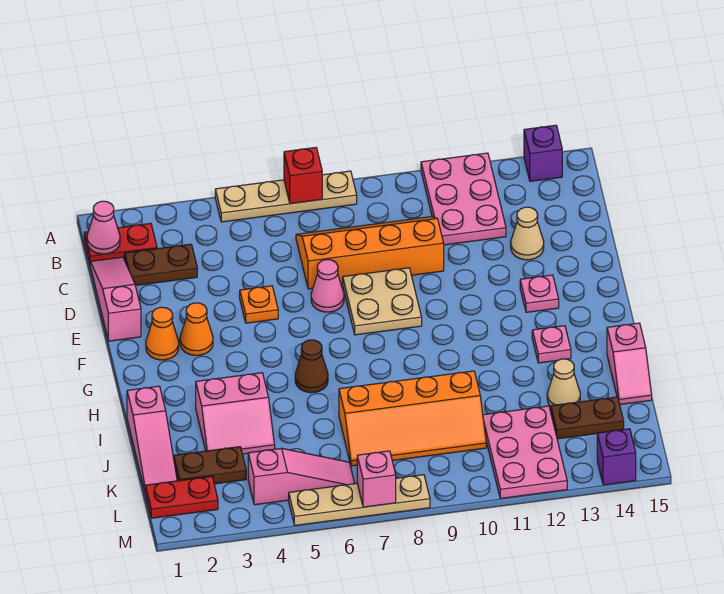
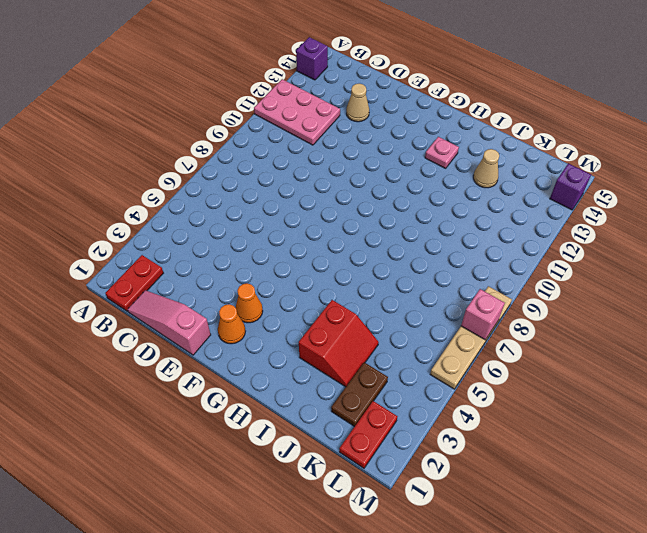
red slope I3:J4 level 1 top I -> pink slope I3:J4 level 1 top I
none -> tan plate A5:A8 level 1
none -> brown plate C2:C3 level 1
none -> orange slope C7:D10 level 1 top D
none -> orange plate E5 level 1

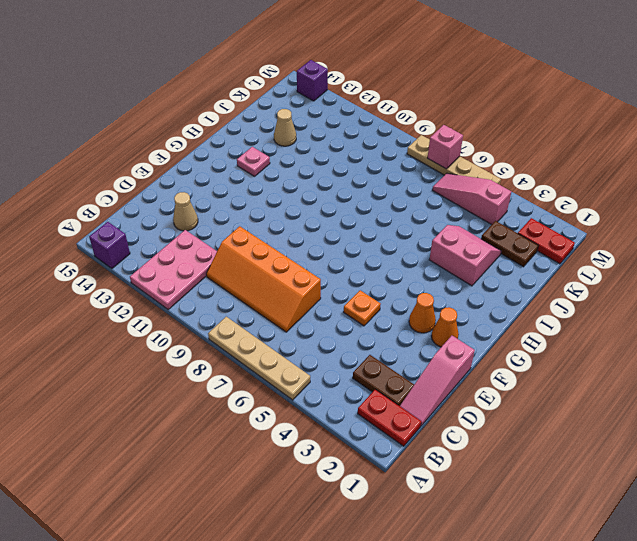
none -> pink cone E7 level 1
none -> tan plate E8:F9 level 1
none -> pink plate F13 level 1
none -> brown cone H6 level 1

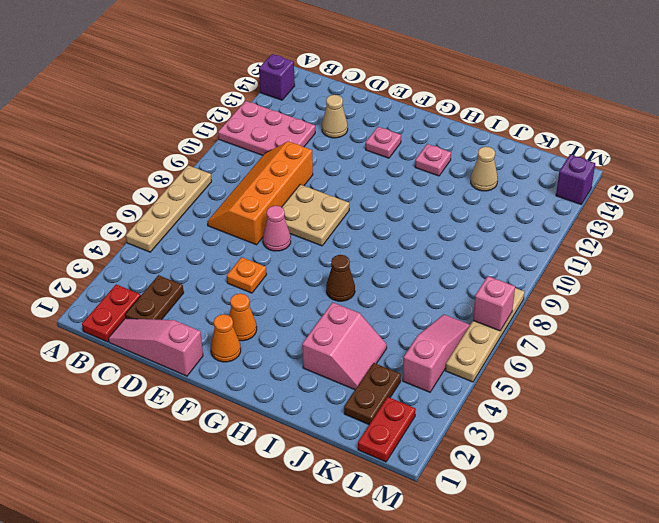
none -> pink slope I1:K1 level 1 top I
none -> pink slope I15:J15 level 1 top I
none -> orange slope J7:K10 level 1 top J
none -> pink plate K11:M12 level 1

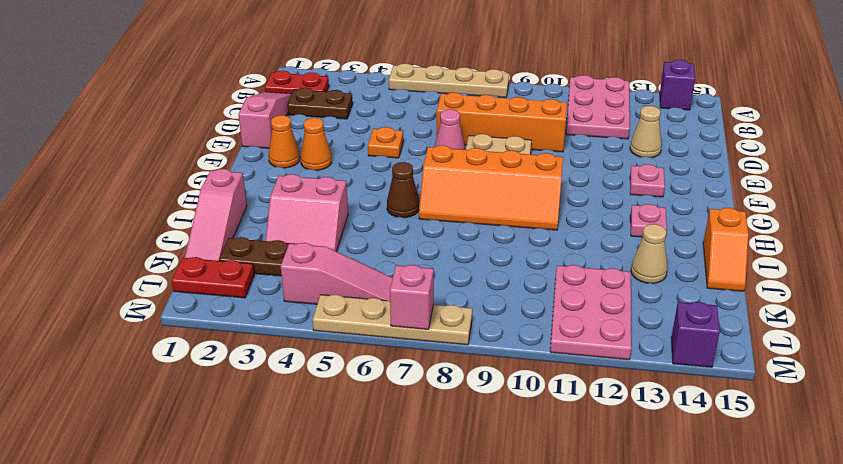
orange slope G7:H10 level 1 top G -> orange slope J7:K10 level 1 top J
orange slope I15:J15 level 1 top I -> pink slope I15:J15 level 1 top I
none -> brown plate K13:K14 level 1
none -> red brick A7 level 2
none -> pink cone B1 level 2

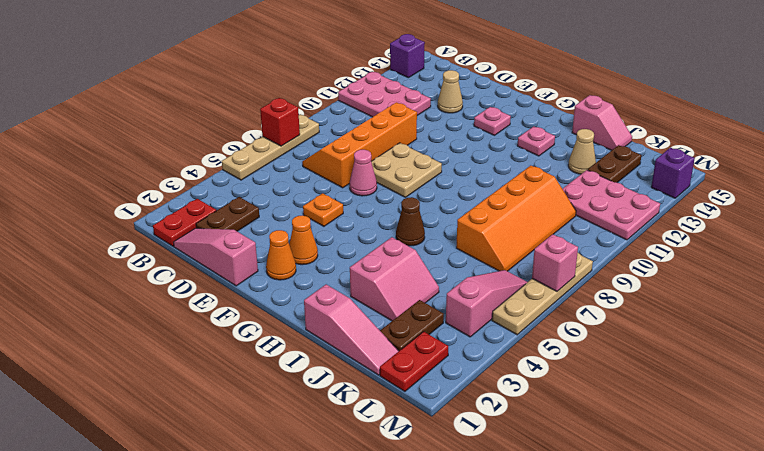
none -> pink cone B1 level 2

